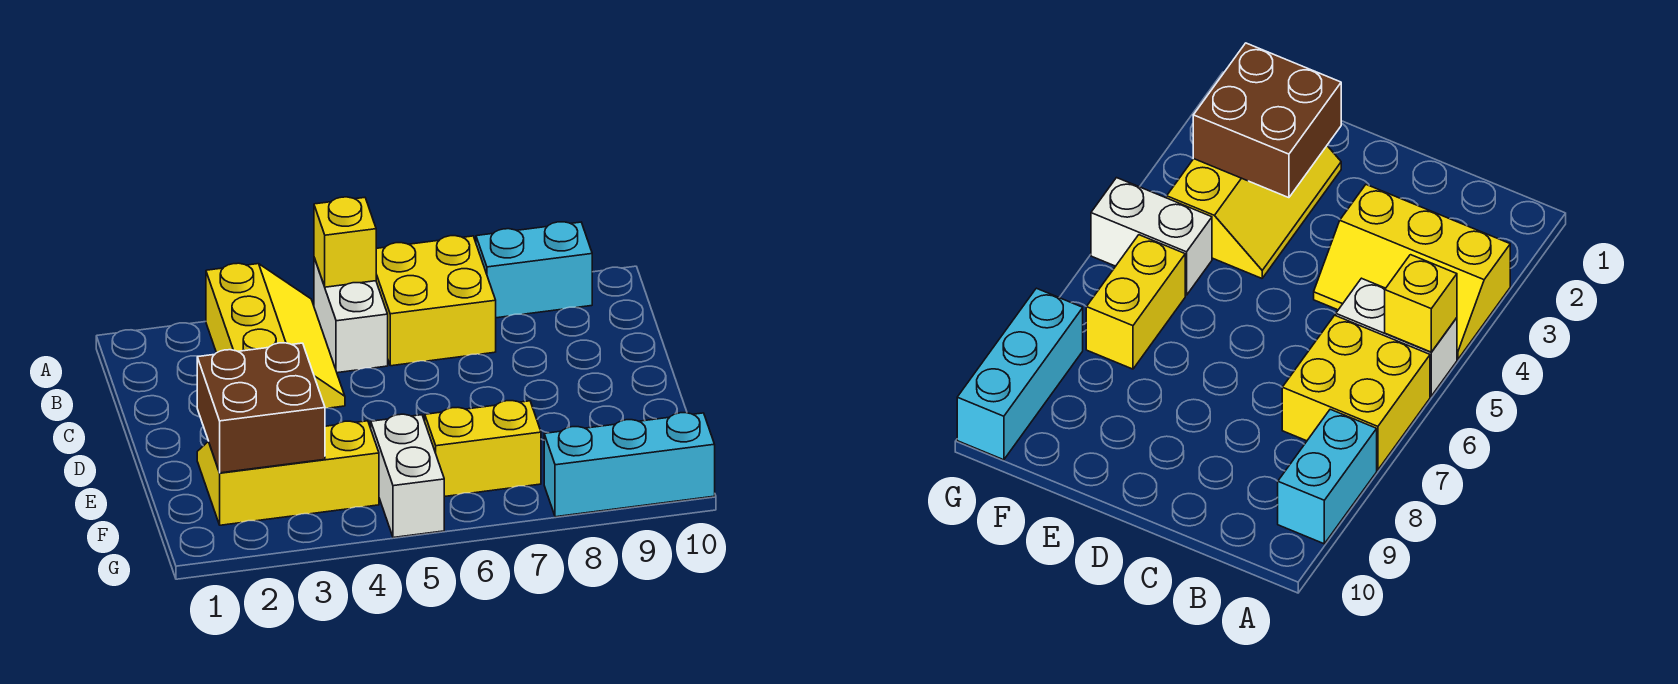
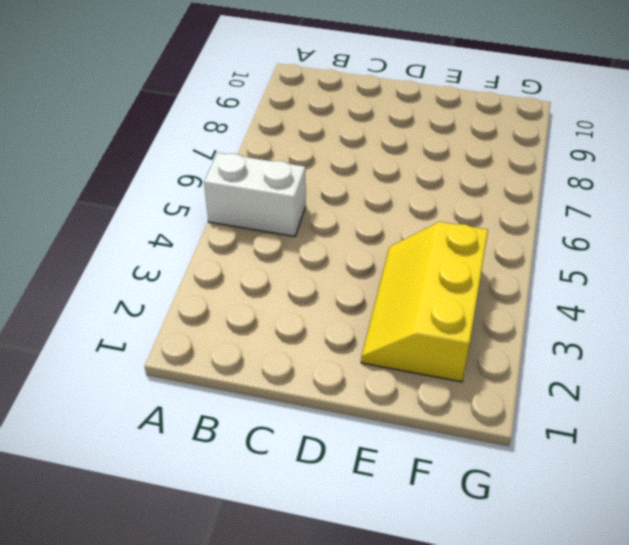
none -> yellow slope A3:C4 level 1 top 3
none -> yellow brick A6:B7 level 1

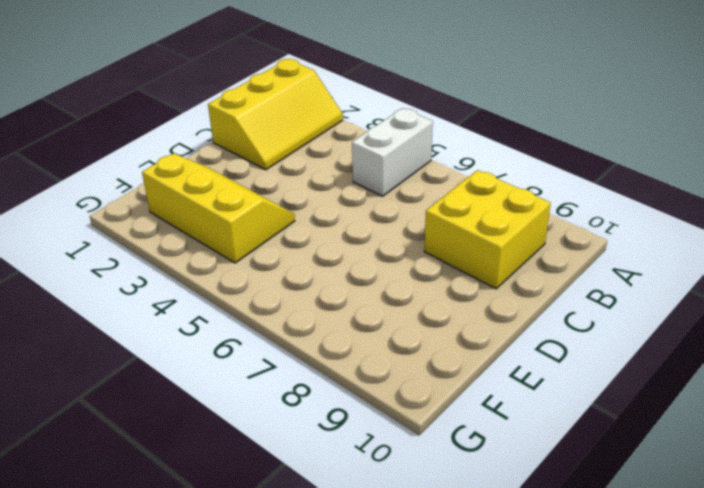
yellow slope A1:C2 level 1 top 1 -> yellow slope A3:C4 level 1 top 3
yellow brick B8:C9 level 1 -> yellow brick A6:B7 level 1
none -> cyan brick A8:A9 level 1
none -> white brick F5:G5 level 1

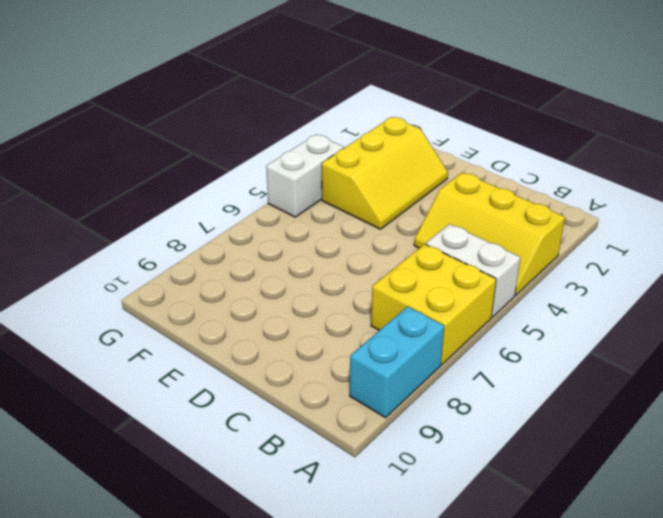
white brick G4:G5 level 1 -> white brick F5:G5 level 1
none -> yellow brick F6:F7 level 1
none -> cyan brick G8:G10 level 1

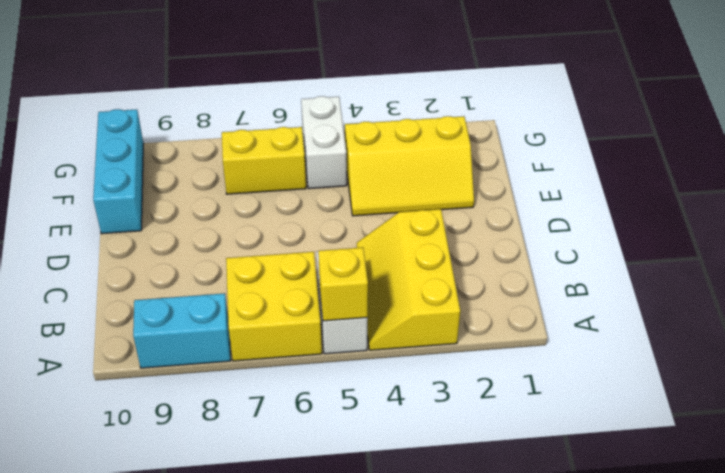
cyan brick E10:G10 level 1 -> cyan brick G8:G10 level 1
none -> brown brick E2:F3 level 2

